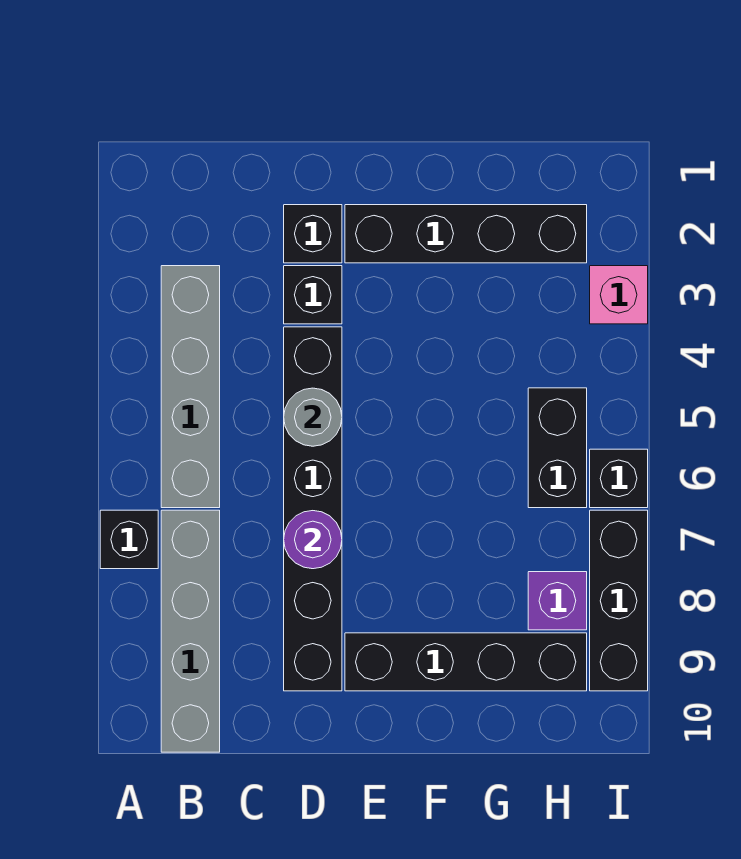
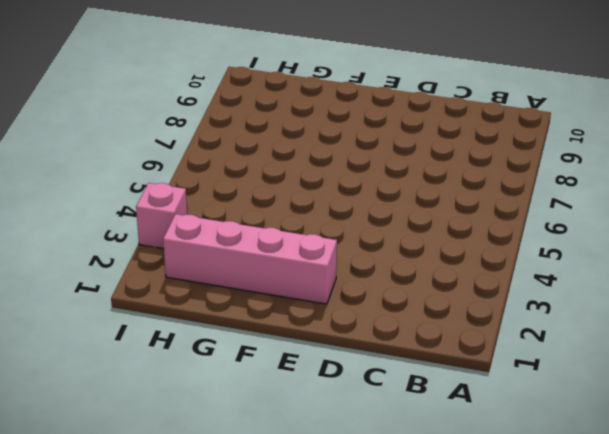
pink brick E2:H2 level 1 -> black brick E2:H2 level 1
none -> black brick A7 level 1
none -> grey brick B3:B6 level 1
none -> grey brick B7:B10 level 1

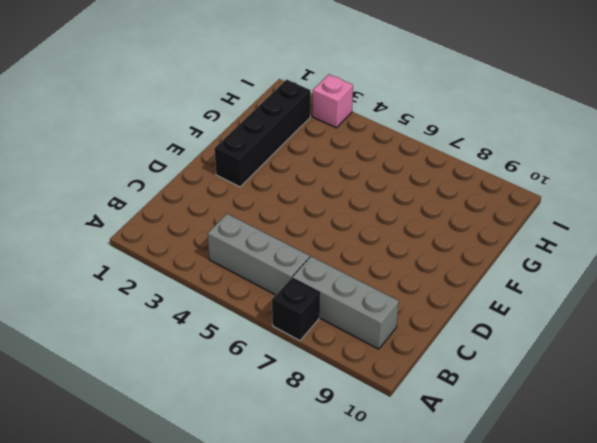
grey brick B4:B6 level 1 -> grey brick B3:B6 level 1
grey brick B7:B9 level 1 -> grey brick B7:B10 level 1
none -> black brick D2 level 1
none -> black brick D3 level 1
none -> black brick D4:D9 level 1

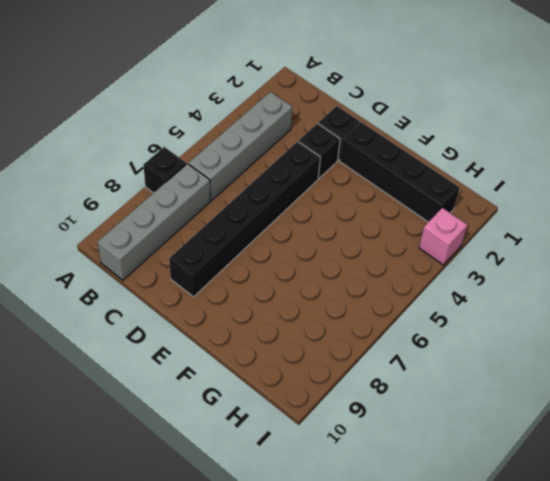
none -> black brick E9:H9 level 1
none -> black brick H5:H6 level 1
none -> purple brick H8 level 1

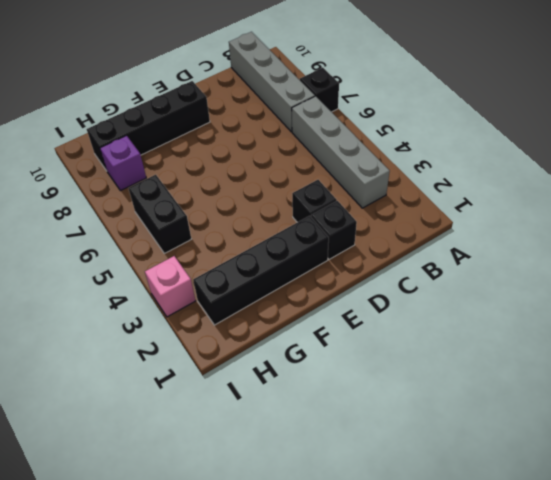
none -> black brick D4:D9 level 1
none -> black brick I6 level 1
none -> black brick I7:I9 level 1

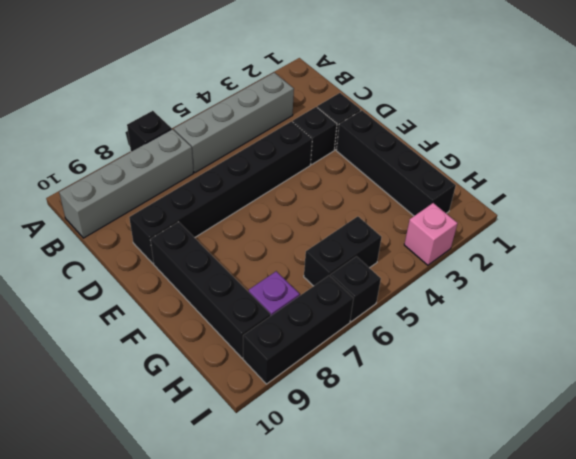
none -> grey round brick D5 level 2
none -> purple round brick D7 level 2

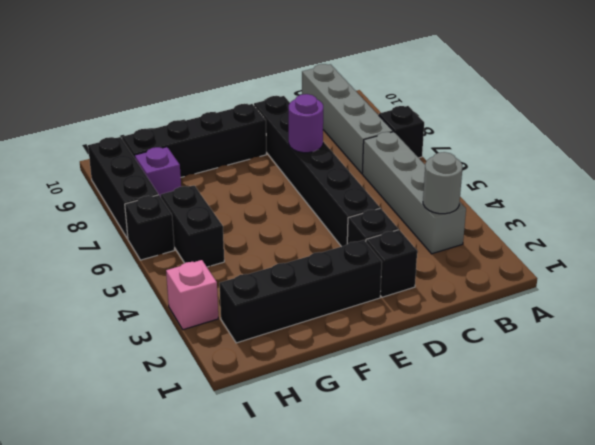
grey round brick B3 level 2 -> grey round brick D5 level 2

